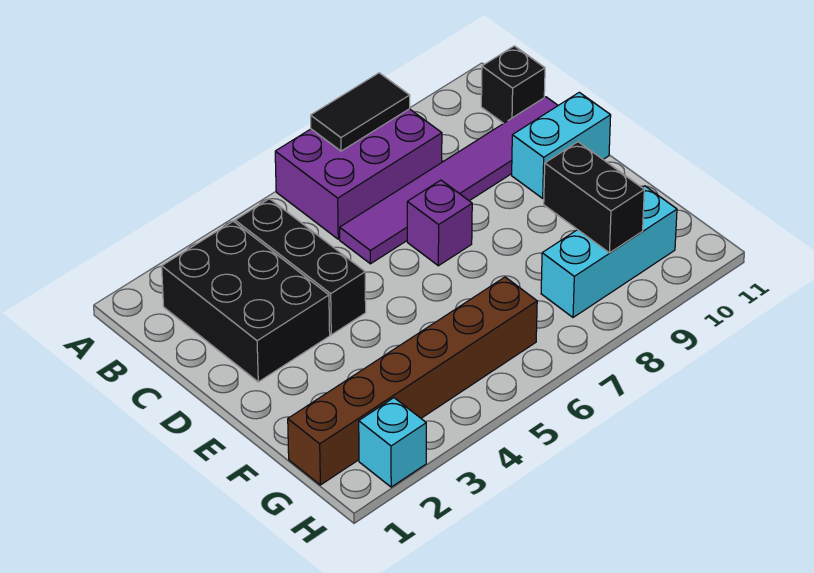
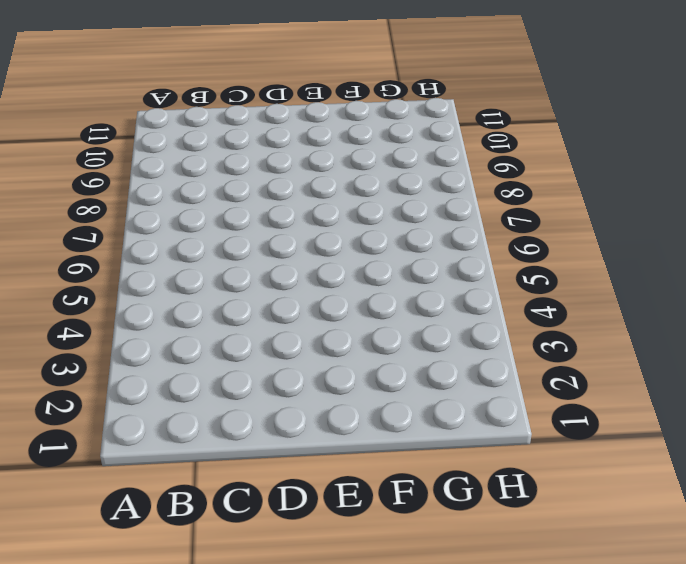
none -> purple brick A6:B8 level 1
none -> black brick B2:D3 level 1
none -> black brick B4:D4 level 1

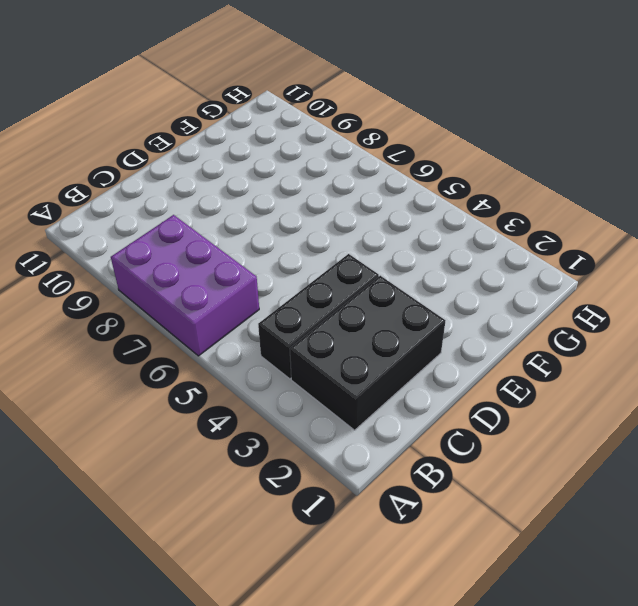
none -> black brick B11 level 1
none -> purple tile C6:C11 level 1
none -> purple brick D7 level 1

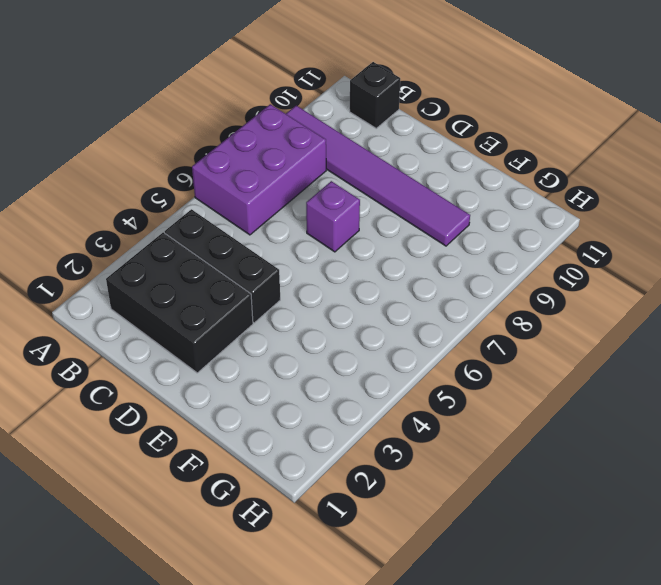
purple tile A9:F9 level 1 -> purple tile C6:C11 level 1
none -> cyan brick D10:D11 level 1
none -> brown brick G1:G6 level 1
none -> cyan brick G8:G10 level 1

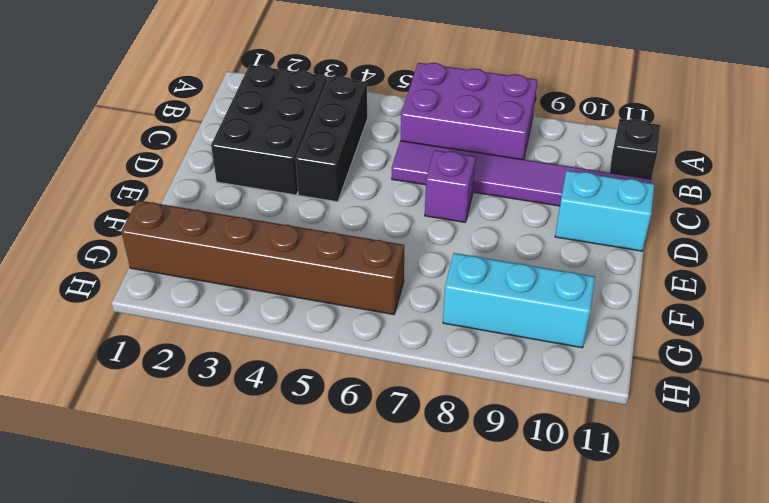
none -> cyan brick H2 level 1
none -> black tile A7:A8 level 2
none -> black brick F9:G9 level 2

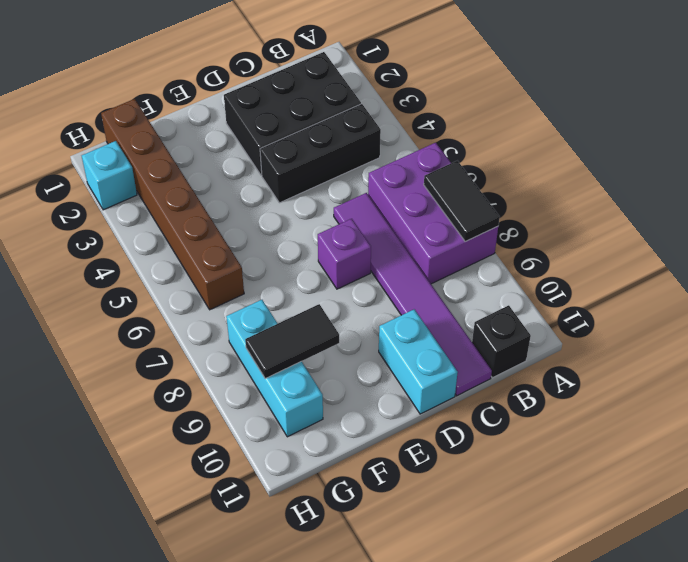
black tile F9:G9 level 2 -> black brick F9:G9 level 2

